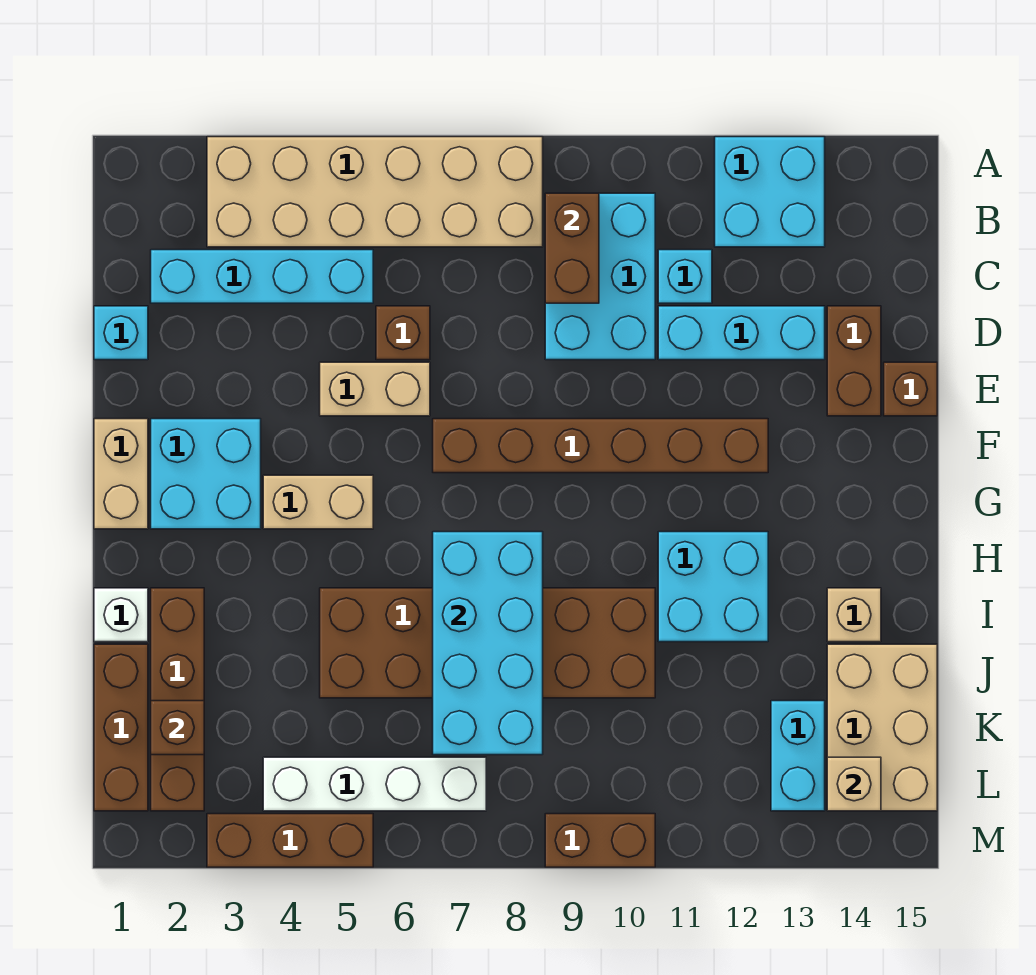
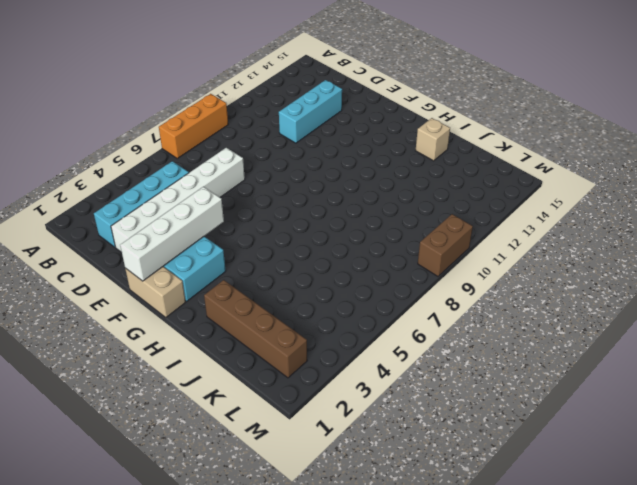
orange brick A7:A9 level 1 -> tan brick A3:B8 level 1
white brick D2:D7 level 1 -> brown brick D6 level 1
white brick F1:F4 level 2 -> white brick L4:L7 level 1
none -> cyan brick A12:B13 level 1
none -> cyan brick B9:D10 level 1
none -> cyan brick C11 level 1
none -> cyan brick D1 level 1

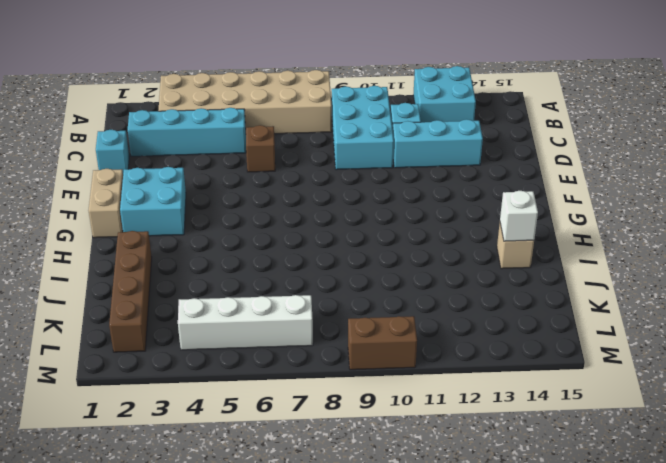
white brick I14 level 2 -> white brick I1 level 1
none -> brown brick D14:E14 level 1
none -> tan brick E5:E6 level 1
none -> brown brick E15 level 1
none -> brown brick F7:F12 level 1

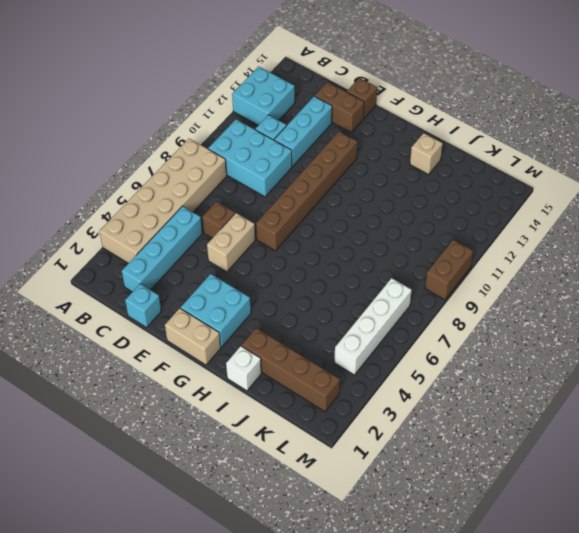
none -> tan brick G4:G5 level 1
none -> cyan brick H11:I12 level 1
none -> brown brick I5:J10 level 1
none -> brown brick J1:L1 level 1

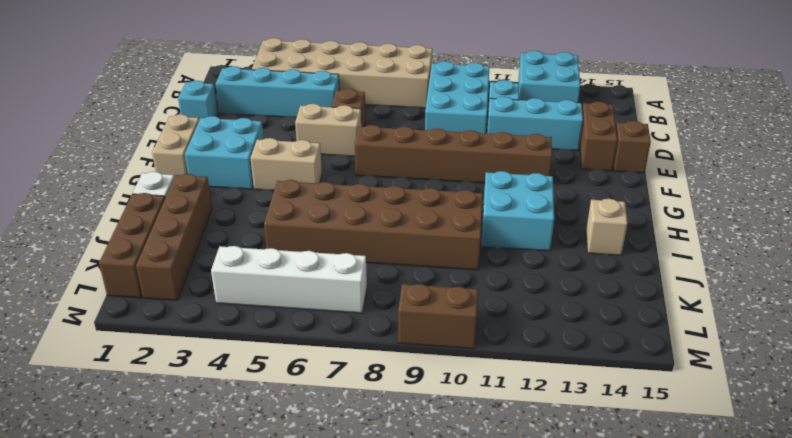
none -> tan brick J14:L15 level 1
none -> cyan brick K13:L13 level 1
none -> brown brick M3:M5 level 1
none -> brown brick B9:C9 level 2

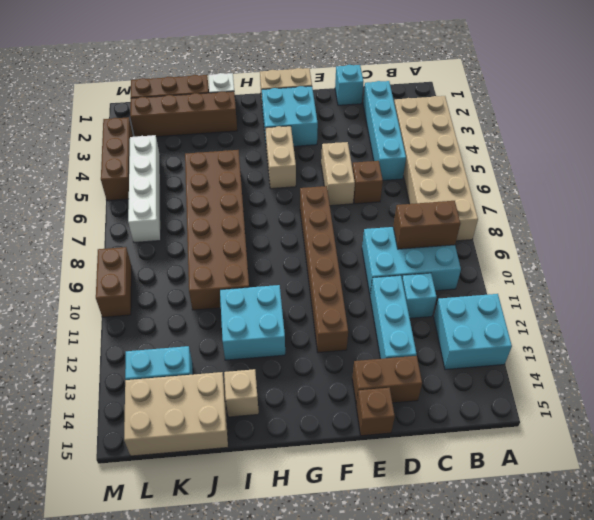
none -> cyan brick H7:K8 level 2
none -> brown brick K2 level 2
none -> tan brick L14 level 2

